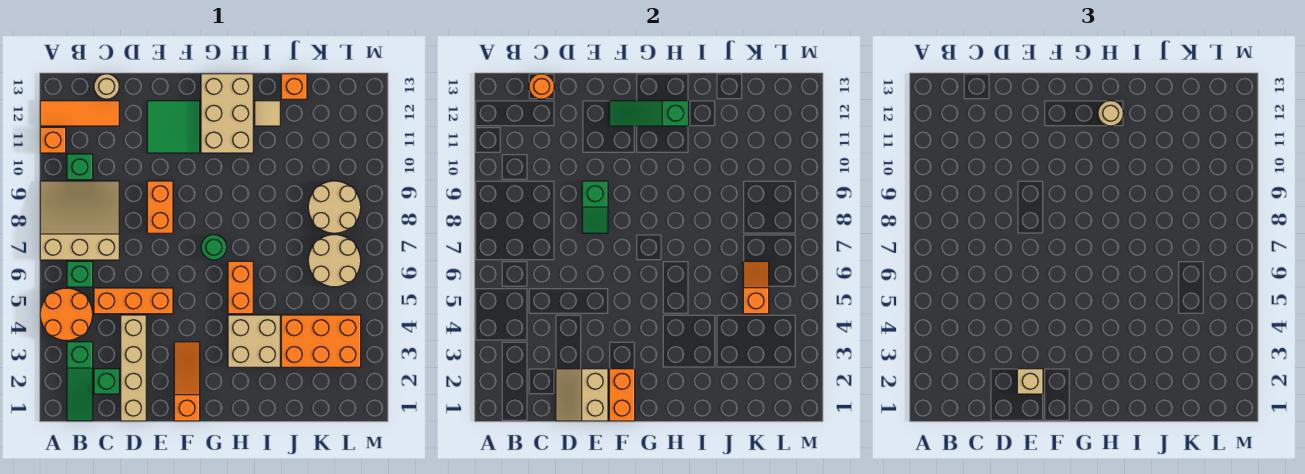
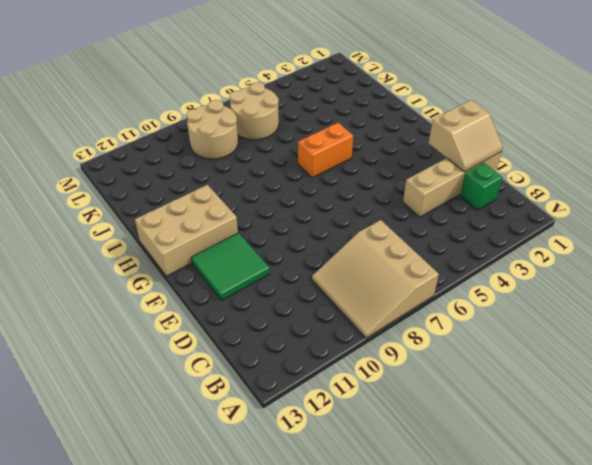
none -> orange round brick A4:B5 level 1
none -> orange brick A11 level 1
none -> orange tile A12:C12 level 1
none -> green slope B1:B3 level 1 top 3

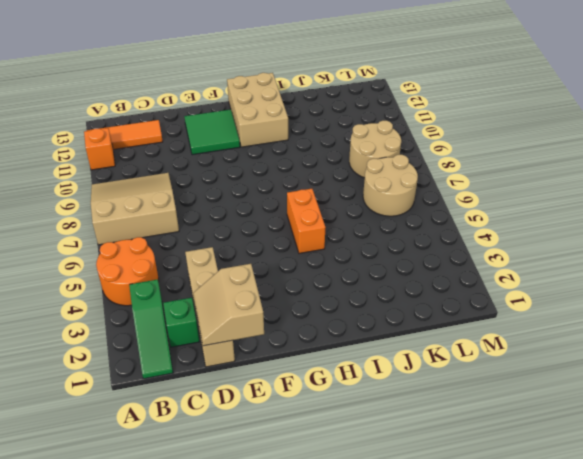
none -> green brick B6 level 1
none -> green brick B10 level 1
none -> orange brick C5:E5 level 1
none -> tan round brick C13 level 1

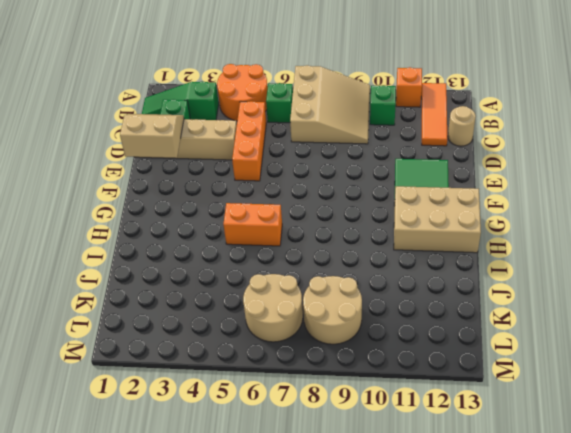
none -> orange brick E8:E9 level 1
none -> orange slope F1:F3 level 1 top 1
none -> green round brick G7 level 1
none -> tan brick H3:I4 level 1

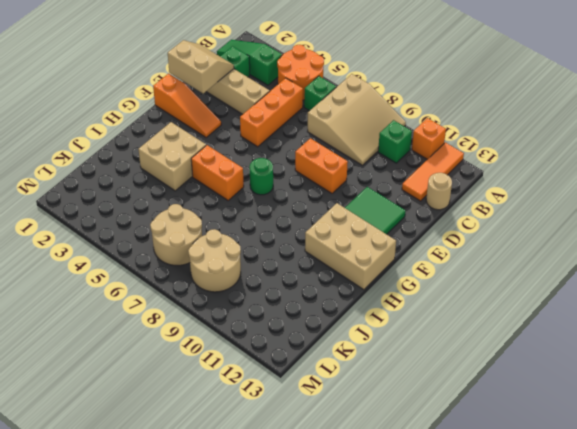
none -> tan tile I12 level 1
none -> orange brick J3:L4 level 1
none -> orange brick J13 level 1
none -> orange round brick C13 level 2

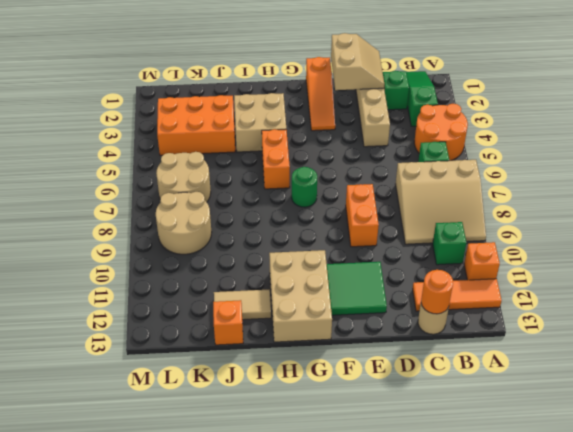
tan tile I12:J12 level 1 -> tan tile I12 level 1
none -> orange brick C5:E5 level 1
none -> green slope E8:E9 level 2 top 9
none -> orange brick F1:F2 level 2
none -> green slope F12:H12 level 2 top H

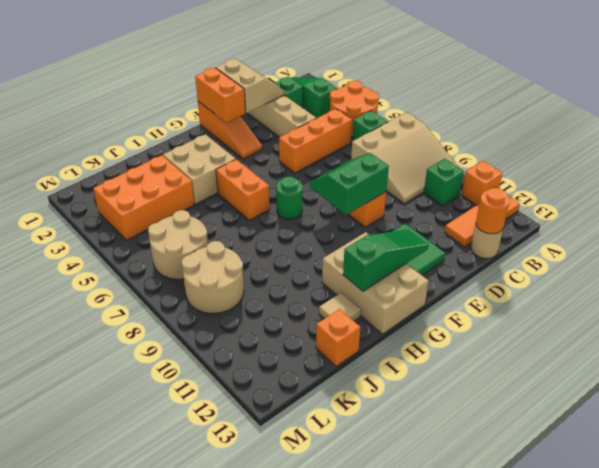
green slope E8:F9 level 2 top 9 -> green slope E8:E9 level 2 top 9
none -> orange slope K5:K6 level 2 top 5
none -> tan brick E2 level 3
none -> tan round brick H12 level 3

